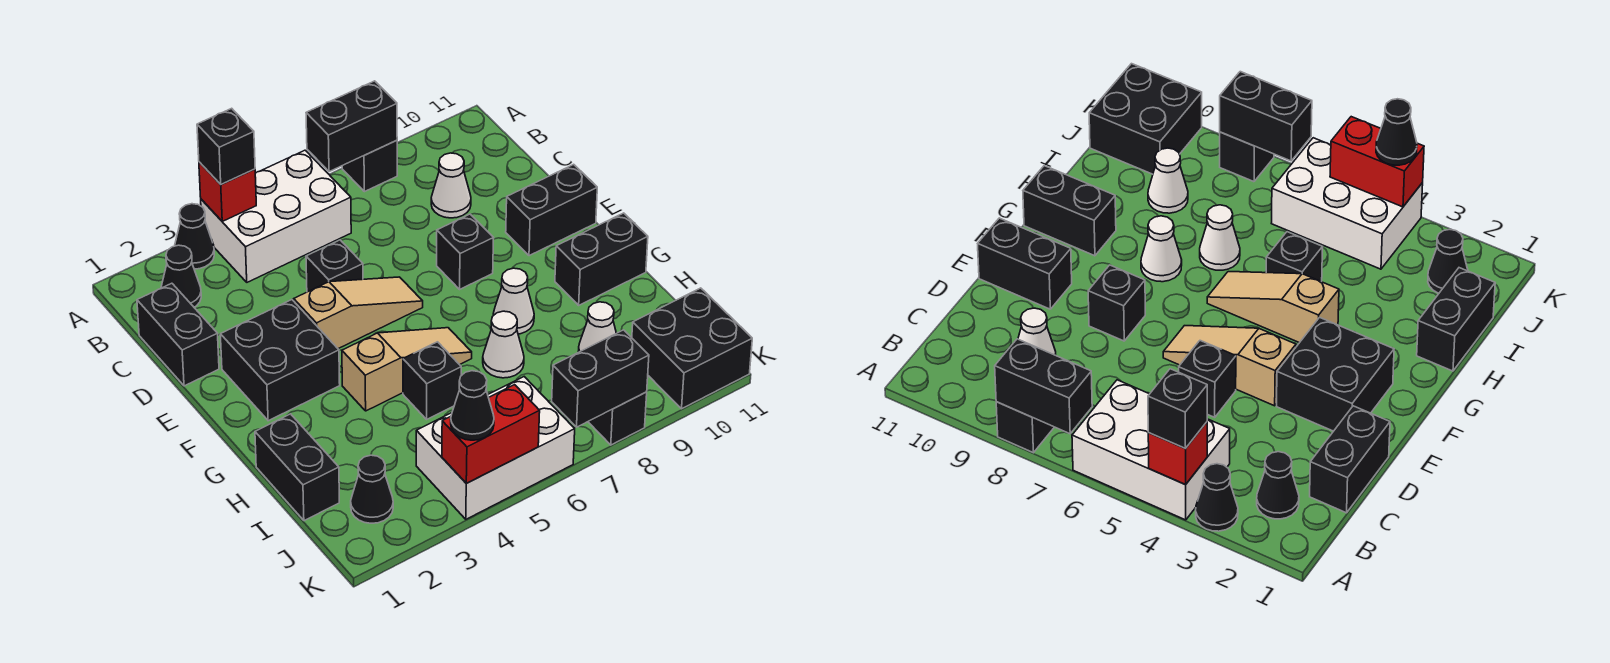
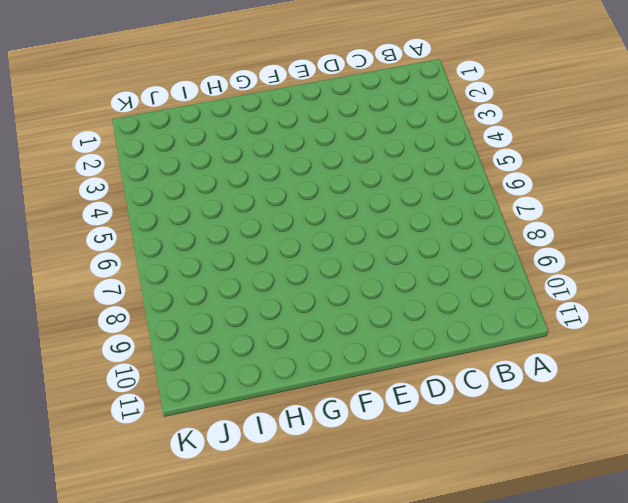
none -> black cone A3 level 1
none -> white brick A4:B6 level 1
none -> black brick A8 level 1

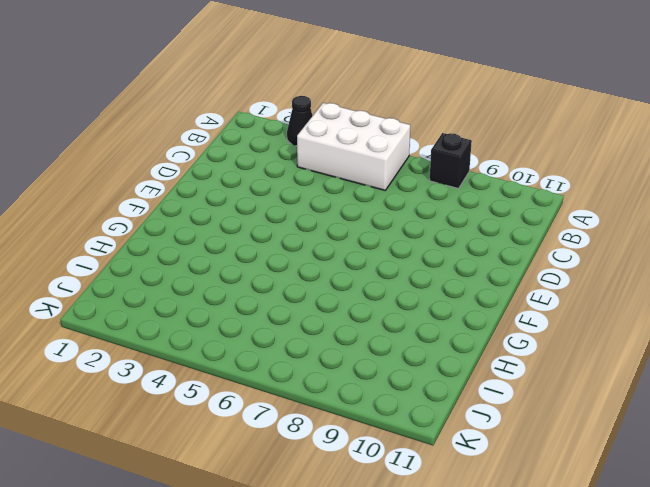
none -> black cone B2 level 1
none -> black brick C1:D1 level 1
none -> white cone C9 level 1

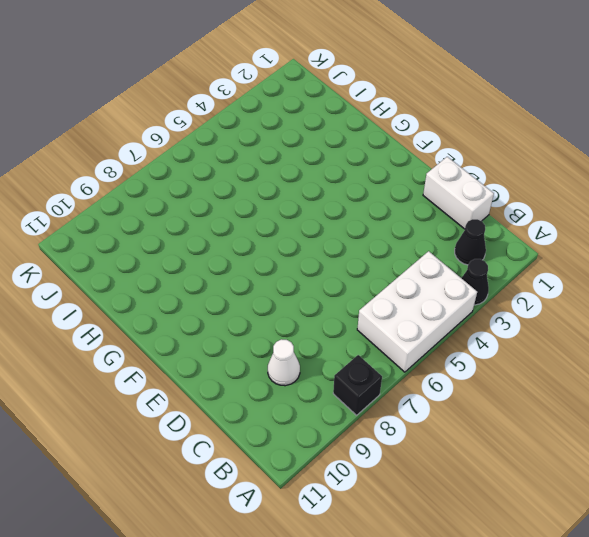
white brick C1:D1 level 1 -> black brick C1:D1 level 1
none -> black brick D5 level 1
none -> black brick E2:F3 level 1
none -> tan slope E4:E6 level 1 top 4

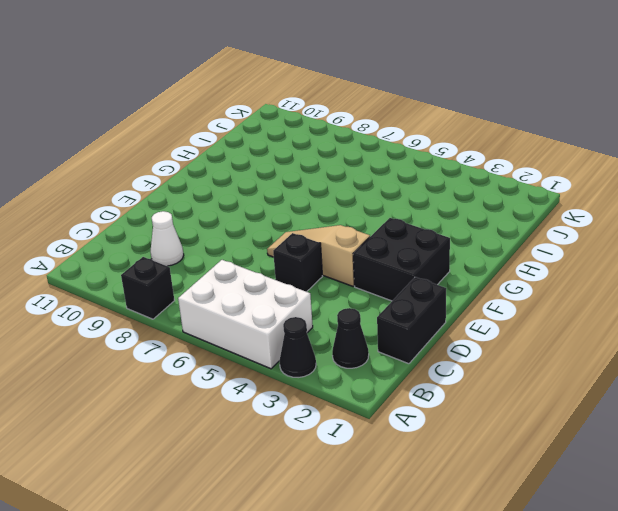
none -> black brick E8 level 1
none -> black brick E10:E11 level 1
none -> tan slope G4:G6 level 1 top 4

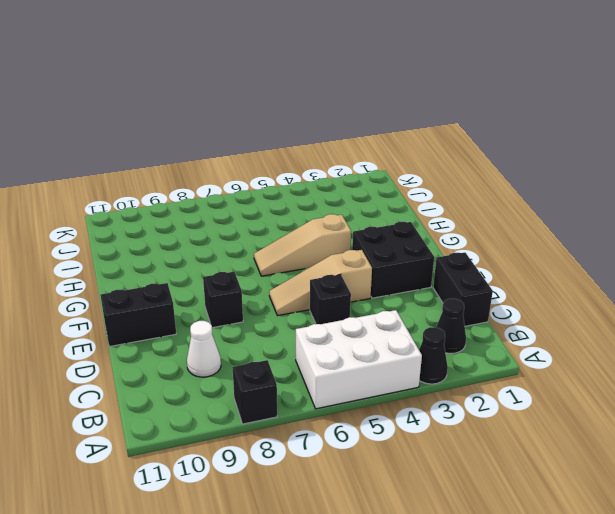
none -> white cone G8 level 1
none -> black brick G10:G11 level 1
none -> black brick H1:I1 level 1

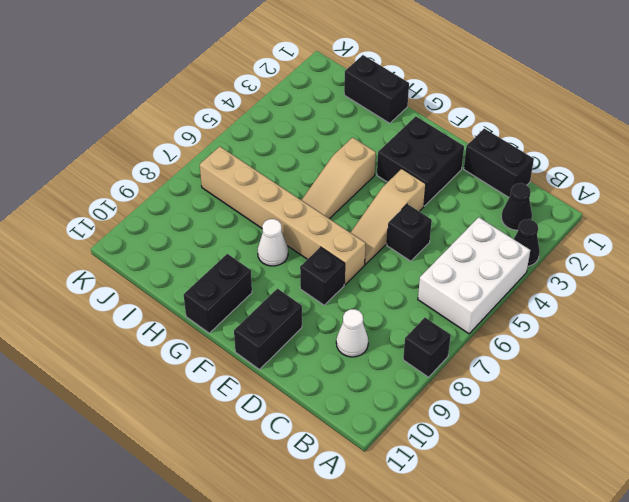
tan brick E7:J7 level 1 -> white cone H7 level 1
none -> black brick H5 level 1
none -> white cone I9 level 1
none -> black cone J2 level 1

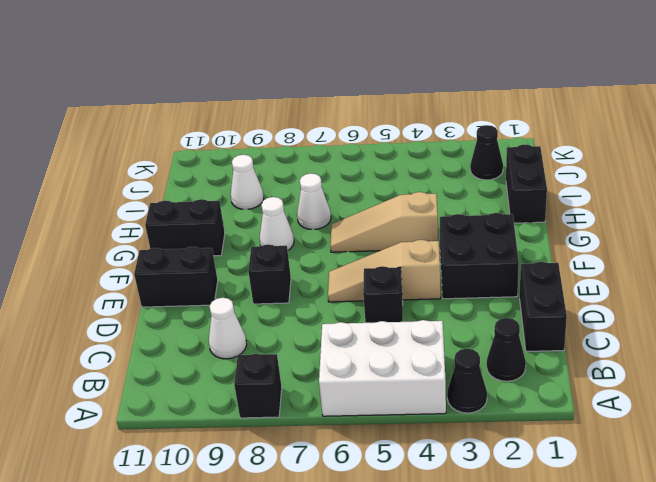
none -> black brick H5 level 1
none -> white brick J4:K6 level 1
none -> black brick J10:K11 level 1

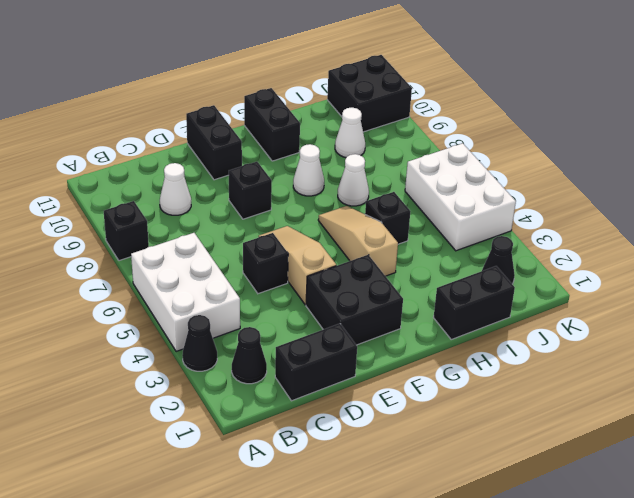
none -> black brick K8 level 1
none -> red brick A4 level 2
none -> black brick A7:A8 level 2

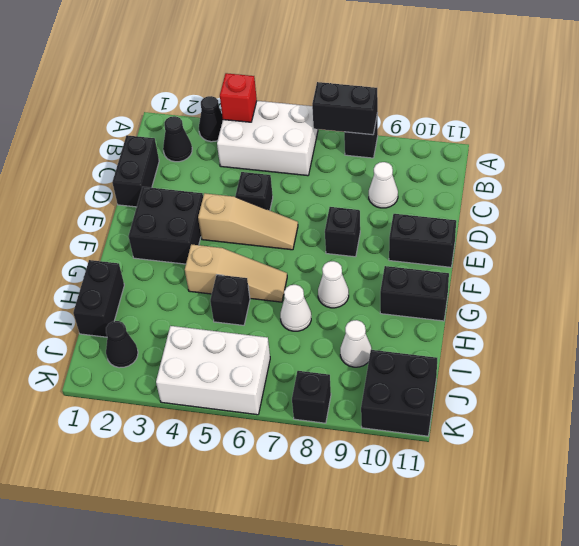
none -> red brick K4:K5 level 2
none -> black brick K7:K8 level 2
none -> black brick A4 level 3

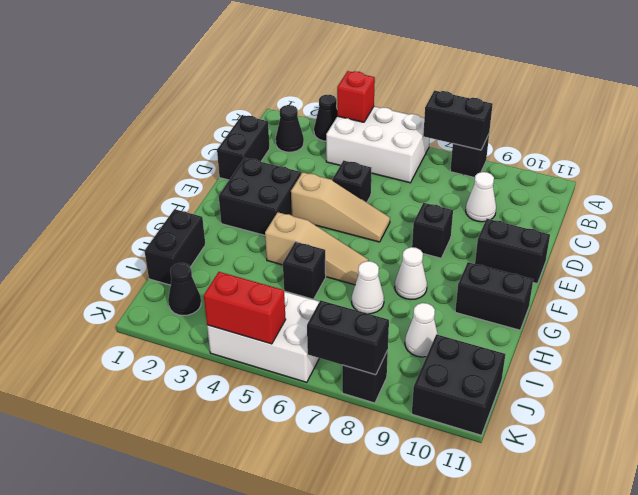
none -> black brick A4 level 3
none -> black cone K4 level 3

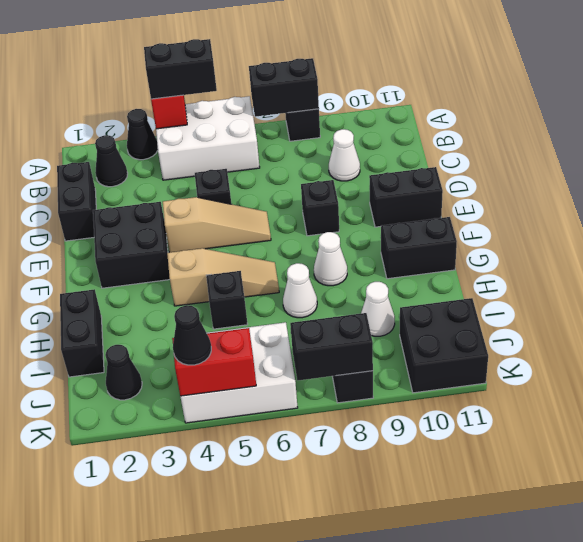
black brick A4:A5 level 3 -> black brick A4 level 3

